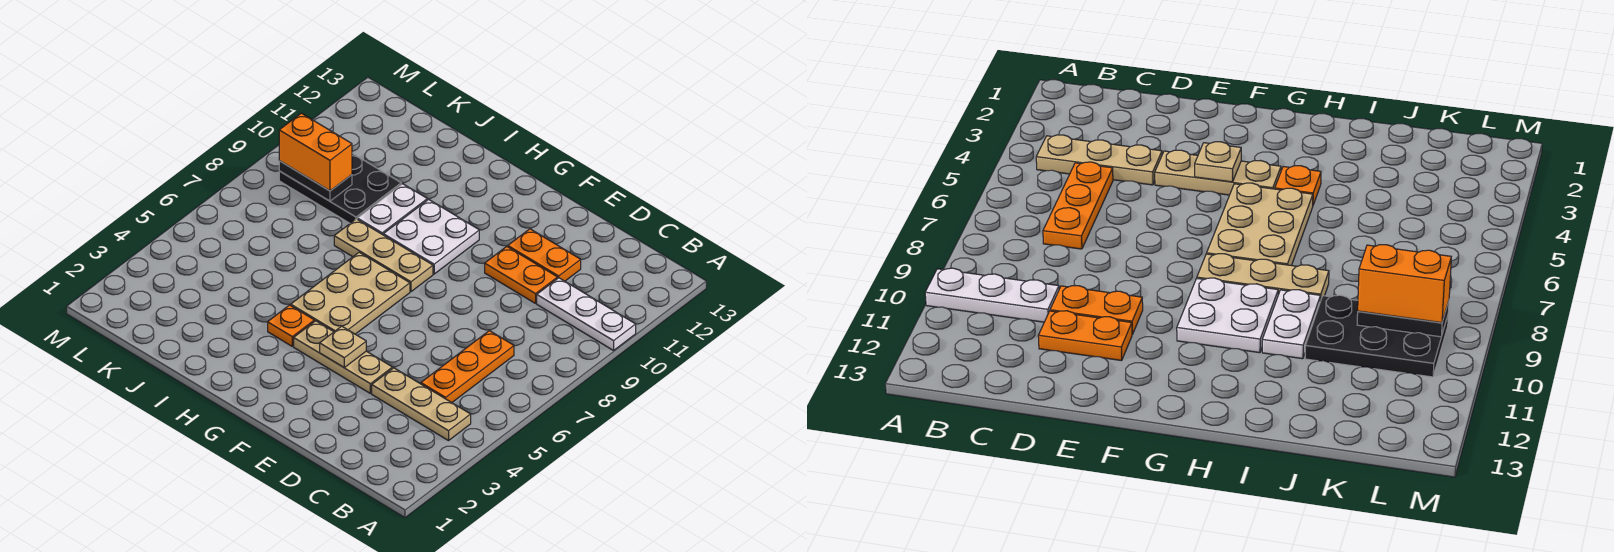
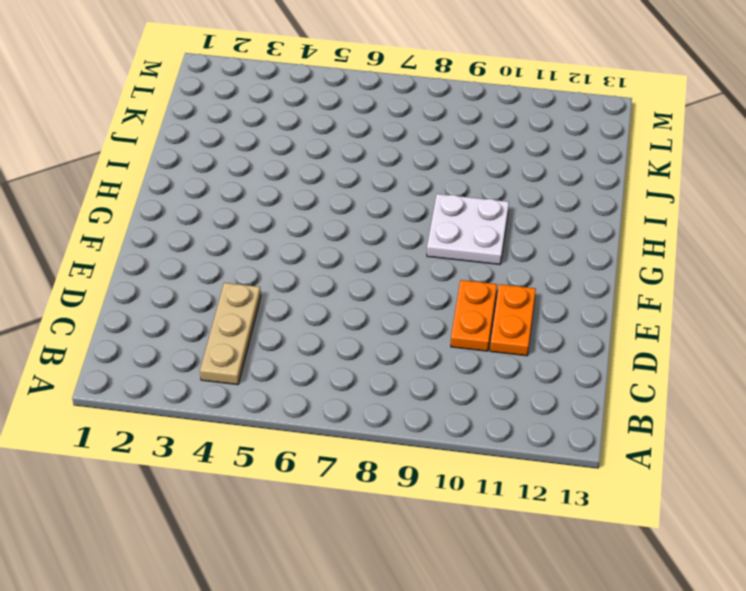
none -> white plate A10:C10 level 1
none -> orange plate C5:C7 level 1
none -> tan plate E4:G4 level 1

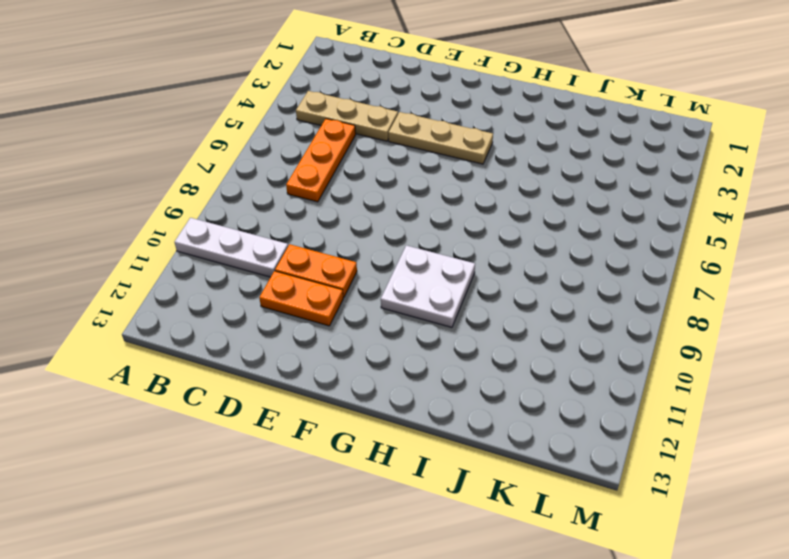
none -> tan plate G5:H7 level 1
none -> tan plate G8:I8 level 1
none -> orange plate H4 level 1

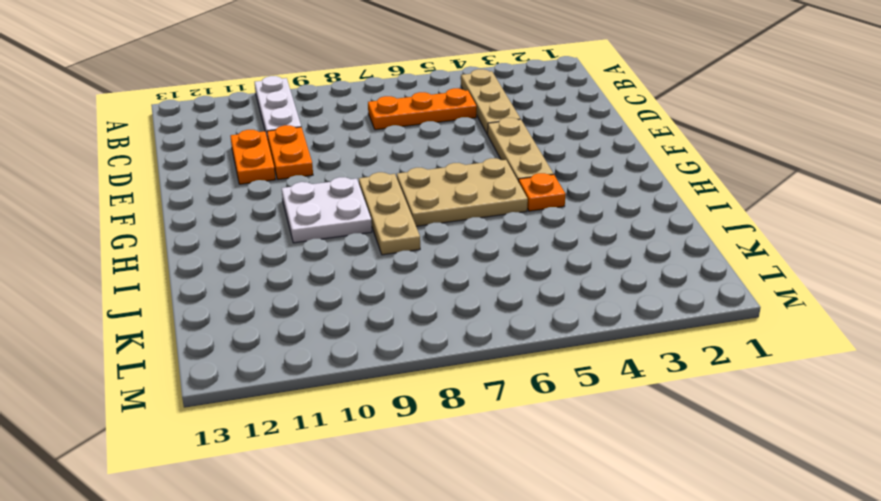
none -> white plate I9:I10 level 1
none -> black plate J9:L10 level 1
none -> tan plate F4 level 2

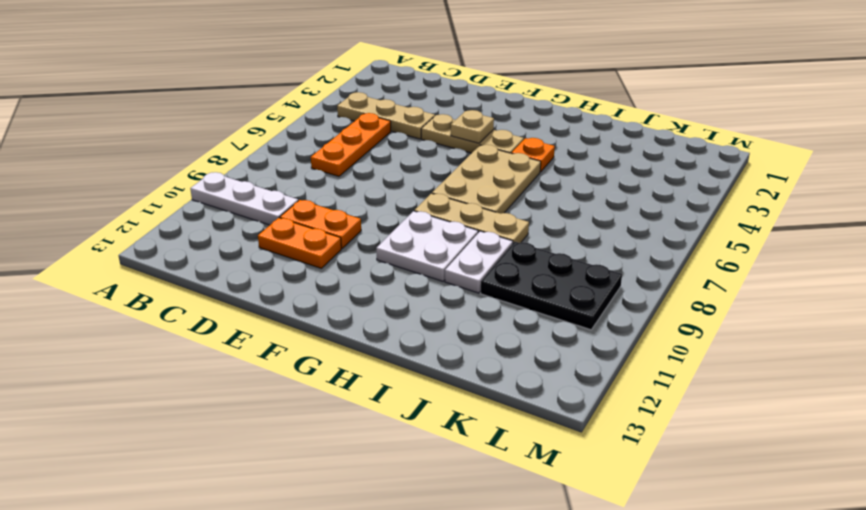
none -> black plate K9:L9 level 2
none -> orange brick K9:L9 level 3

